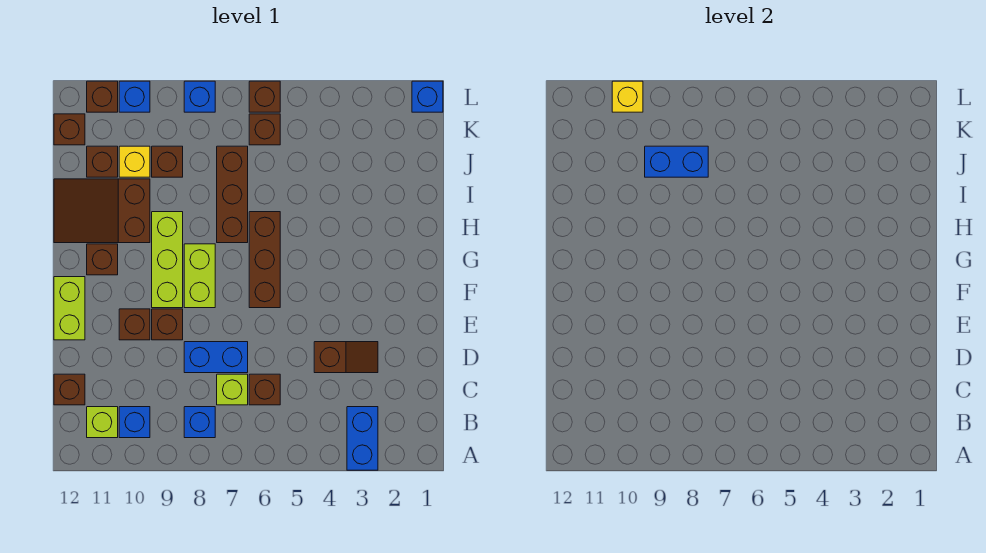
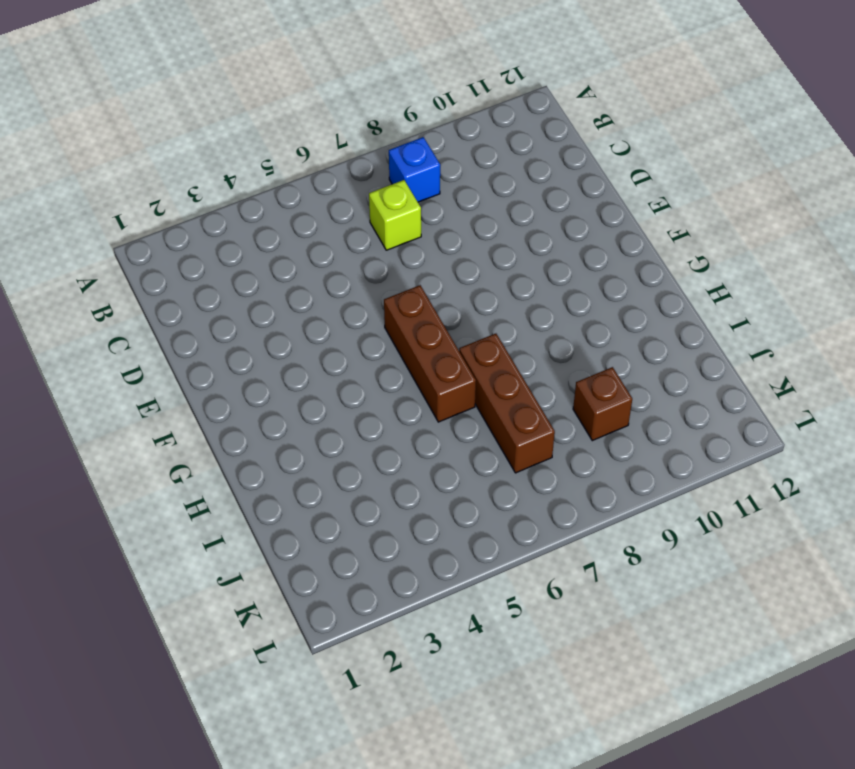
none -> blue brick A3:B3 level 1
none -> blue brick B10 level 1
none -> lime brick B11 level 1
none -> brown brick C6 level 1

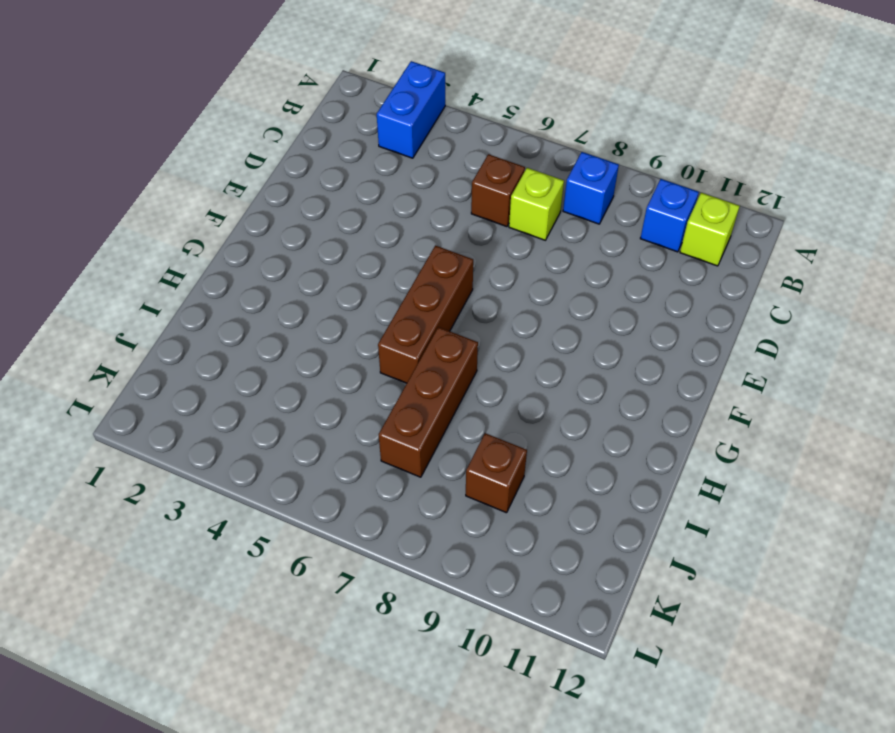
none -> brown brick C12 level 1
none -> brown slope D3:D4 level 1 top 4
none -> blue brick D7:D8 level 1
none -> brown brick E9 level 1

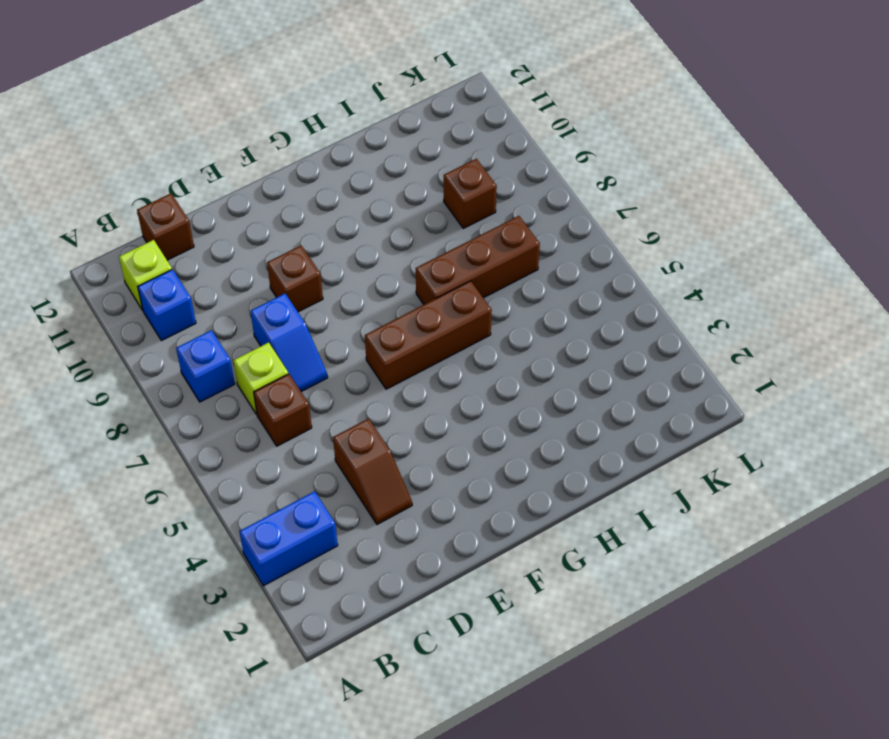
blue slope D7:D8 level 1 top 8 -> blue brick D7:D8 level 1
none -> brown brick E10 level 1
none -> lime brick E12:F12 level 1
none -> lime brick F8:G8 level 1
none -> lime brick F9:H9 level 1

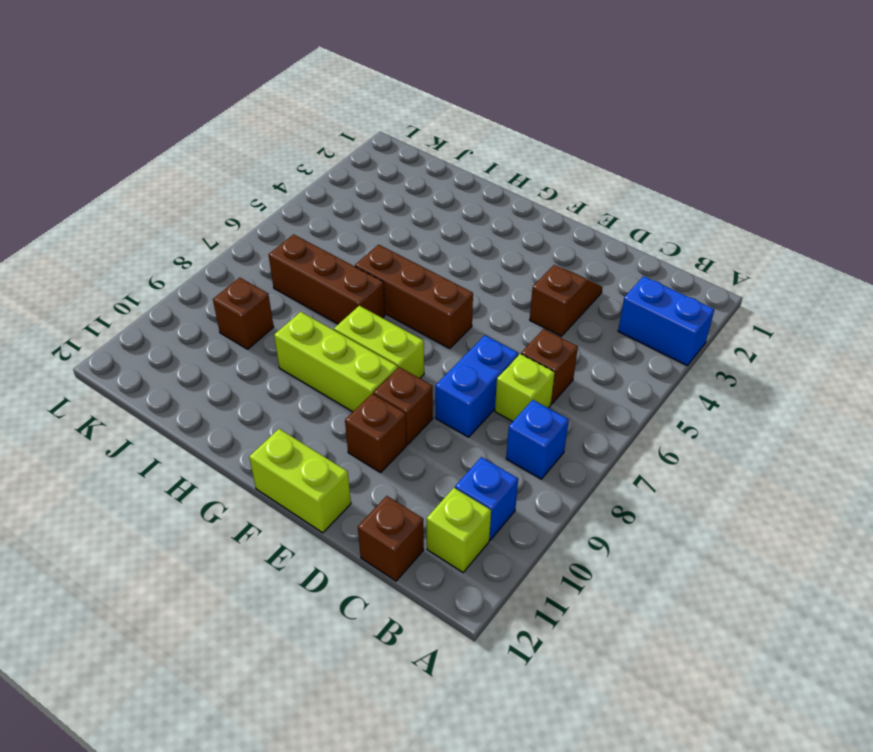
none -> brown brick G11 level 1
none -> brown slope H10:I12 level 1 top 10
none -> yellow brick J10 level 1
none -> brown brick J11 level 1

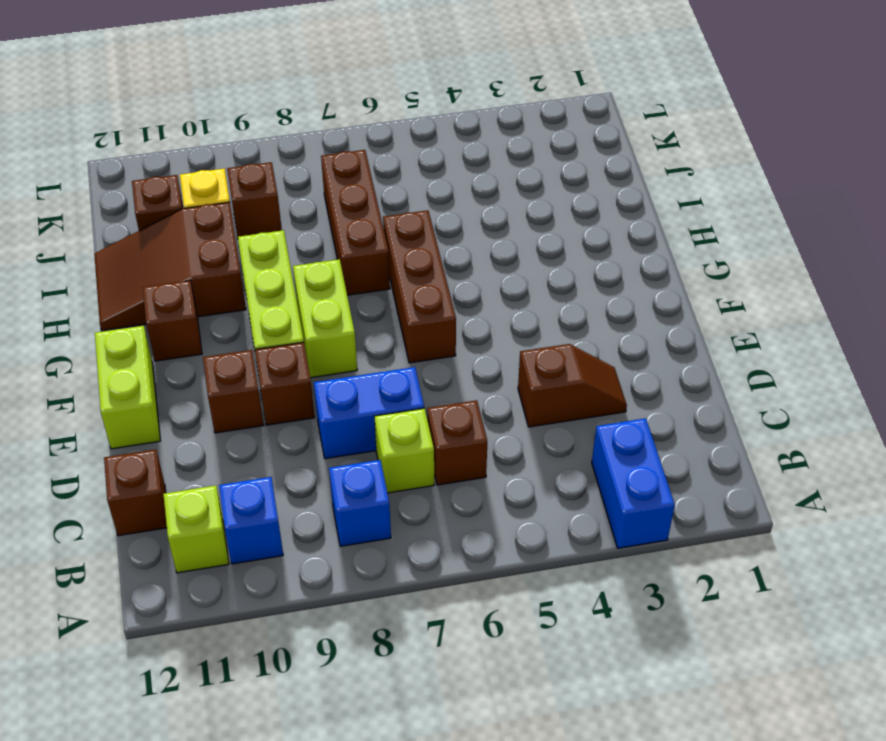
none -> brown brick K6 level 1
none -> brown brick K12 level 1
none -> blue brick L1 level 1
none -> brown brick L6 level 1

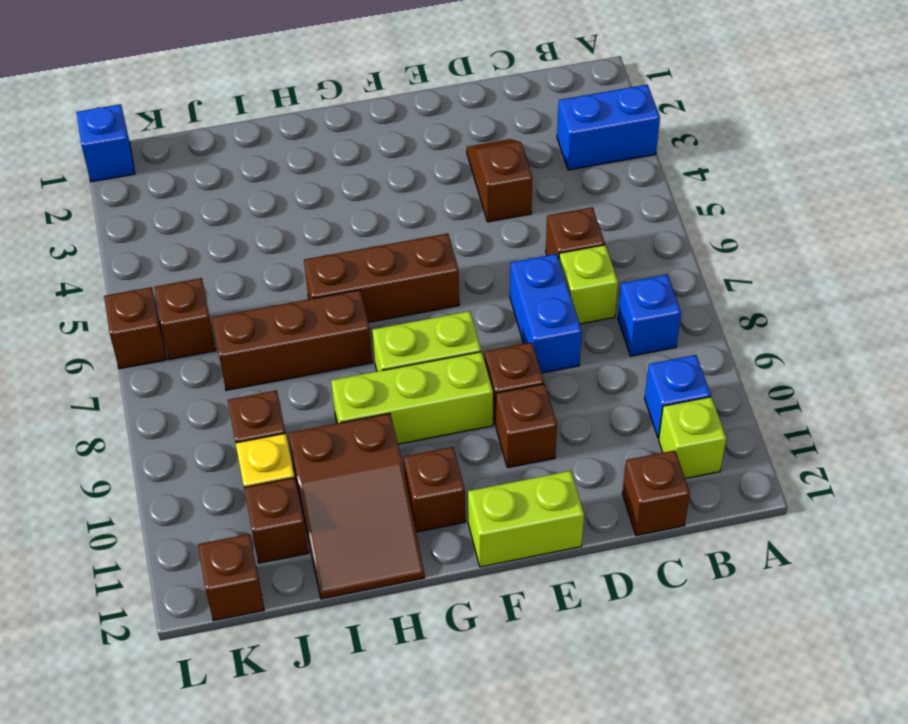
none -> blue brick L8 level 1
none -> blue brick L10 level 1
none -> brown brick L11 level 1
none -> blue brick J8:J9 level 2

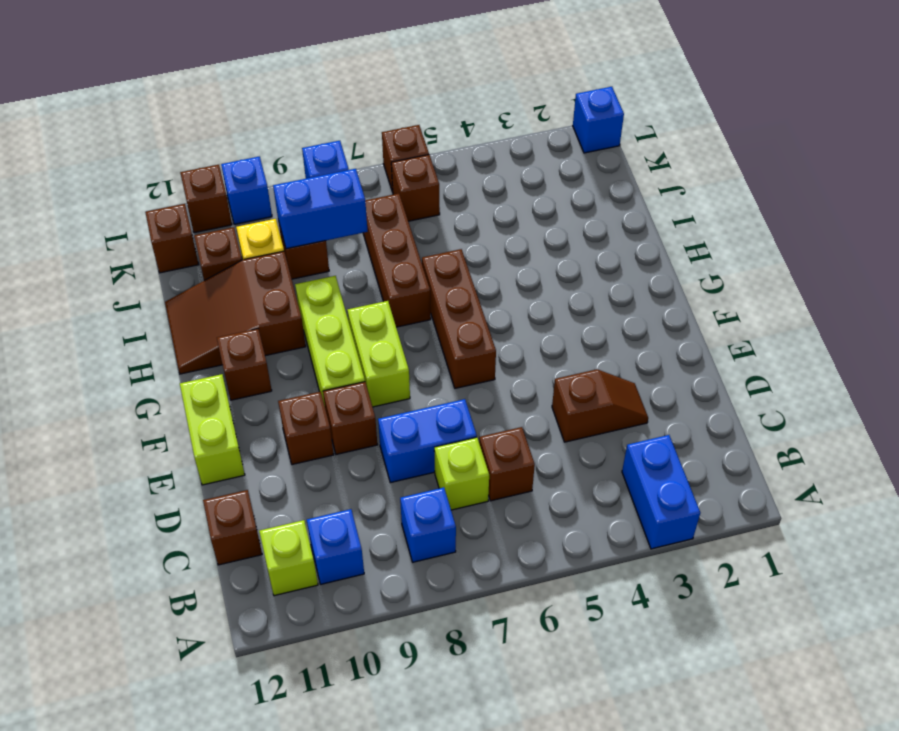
none -> yellow brick L10 level 2

